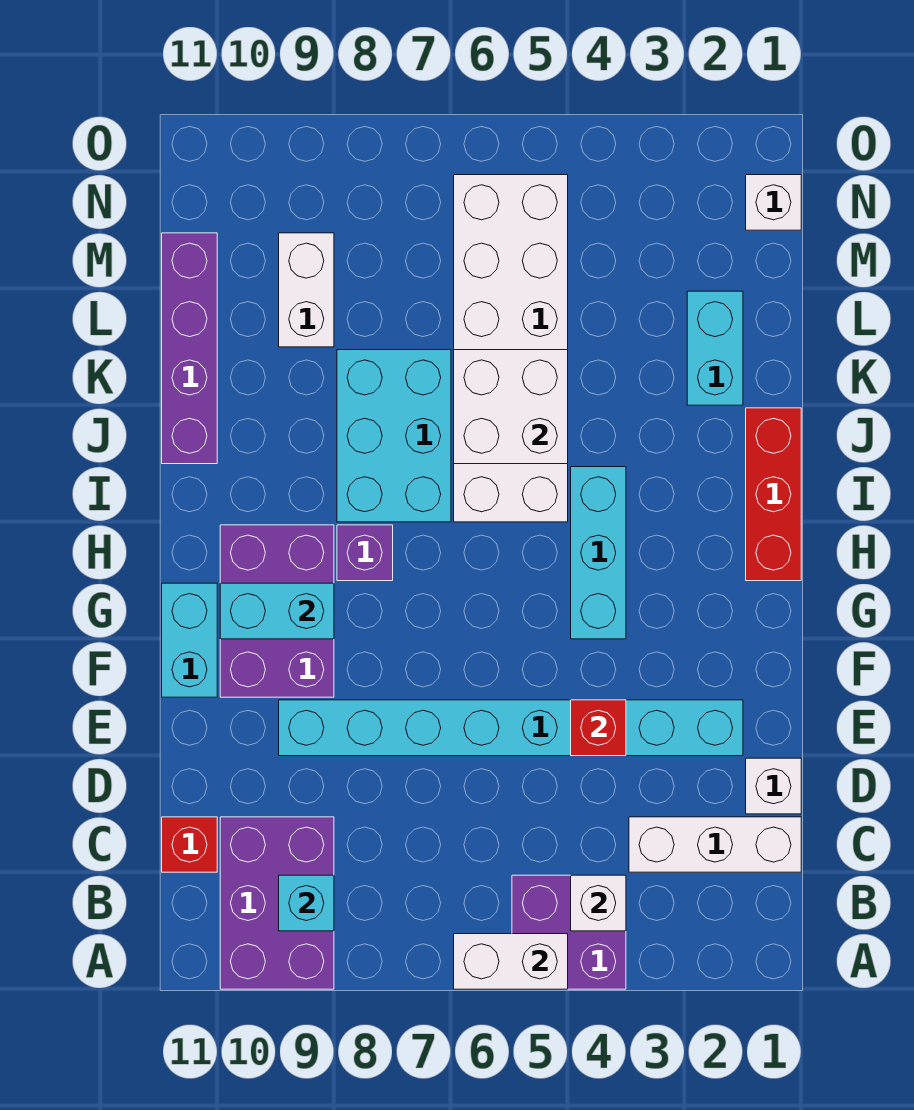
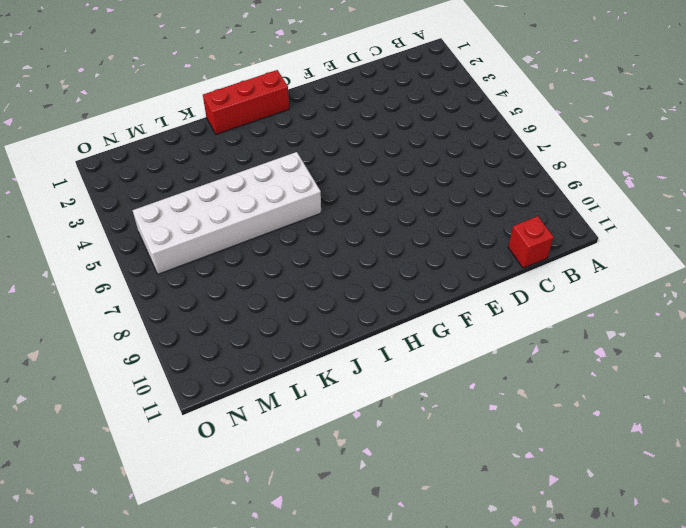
none -> purple brick A4:B5 level 1
none -> purple brick A9:C10 level 1
none -> white brick C1:C3 level 1

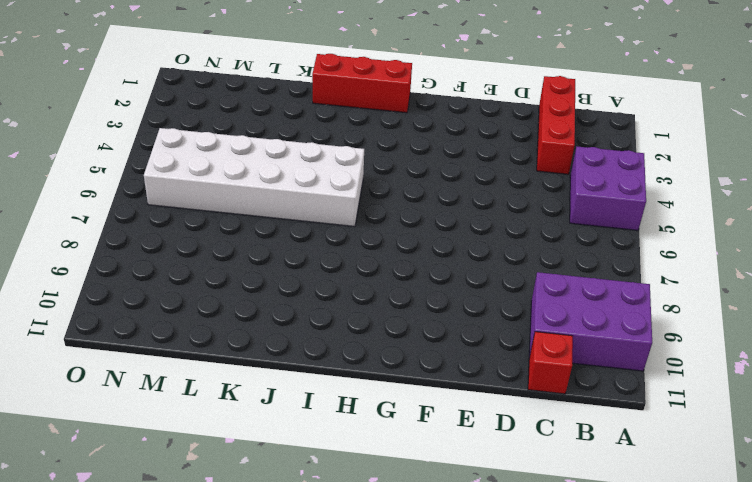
red brick C1:C3 level 1 -> white brick C1:C3 level 1
none -> white brick D1 level 1
none -> cyan brick E2:E9 level 1
none -> purple brick F9:H10 level 1

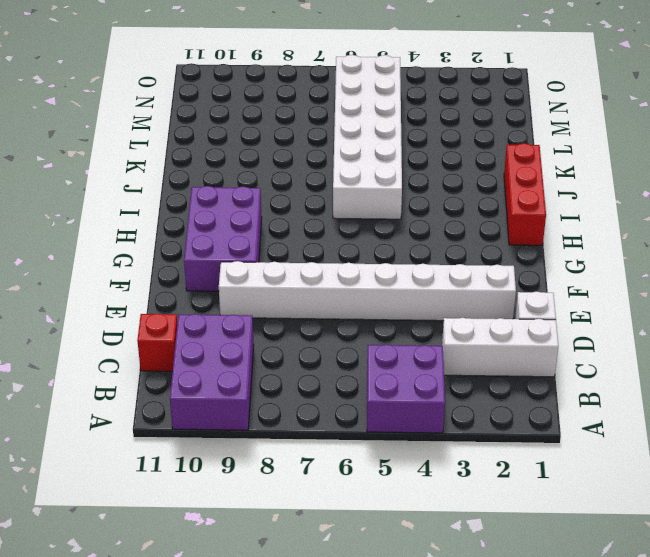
white brick E2:E9 level 1 -> cyan brick E2:E9 level 1
none -> cyan brick F11:G11 level 1
none -> cyan brick G4:I4 level 1
none -> purple brick H8 level 1

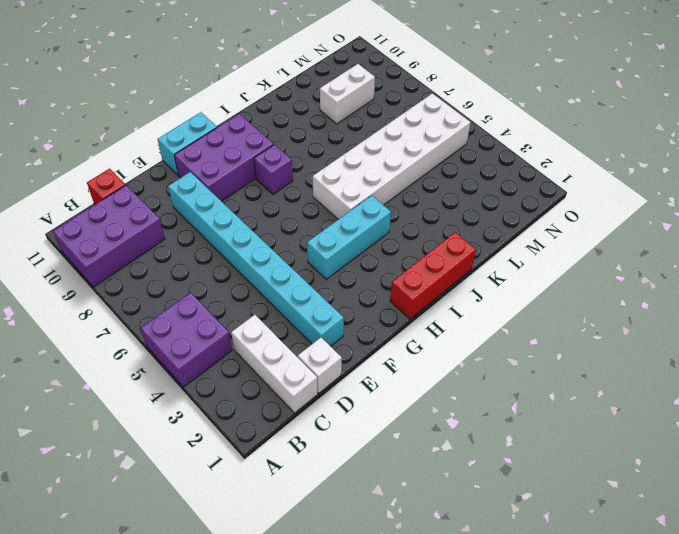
none -> cyan brick I7:K8 level 1
none -> purple brick J11:M11 level 1
none -> cyan brick K2:L2 level 1

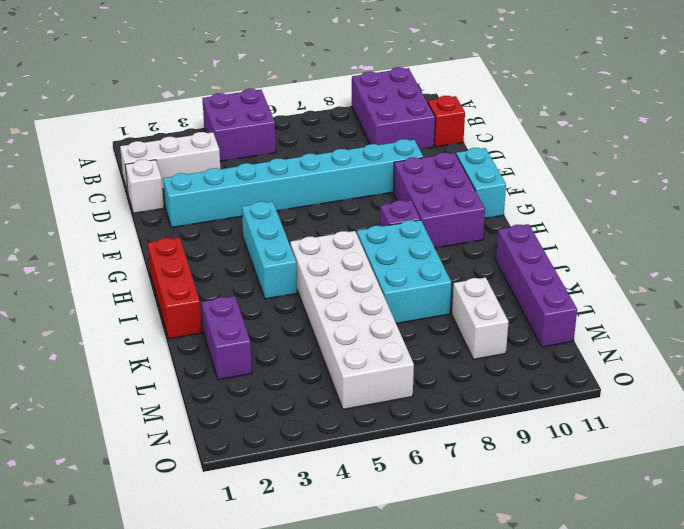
purple brick K2:L2 level 1 -> cyan brick K2:L2 level 1
none -> white brick N1 level 1
none -> white brick A5:A6 level 2
none -> white brick B4 level 2

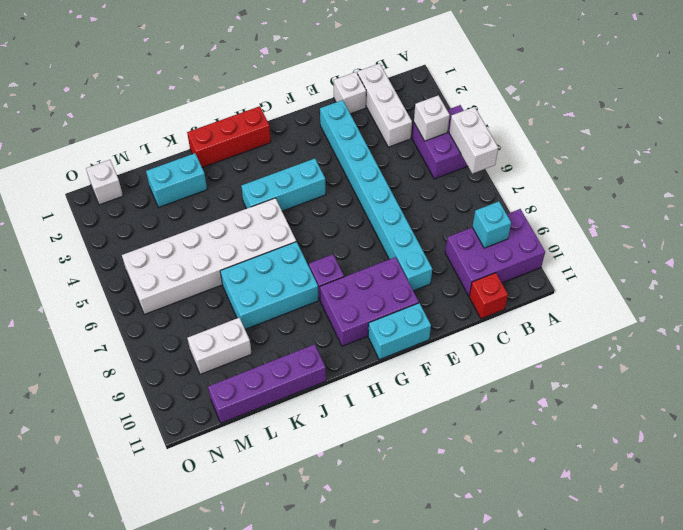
none -> red brick E4 level 2
none -> cyan brick G9:G10 level 2
none -> white brick J5:K6 level 2

